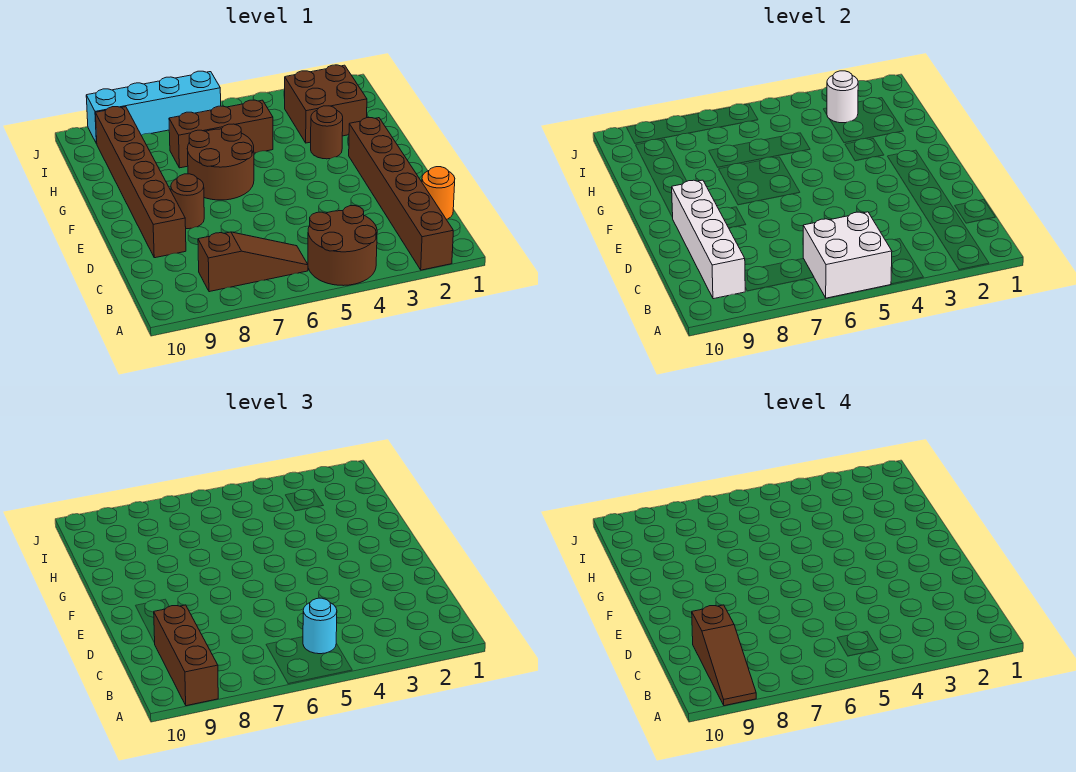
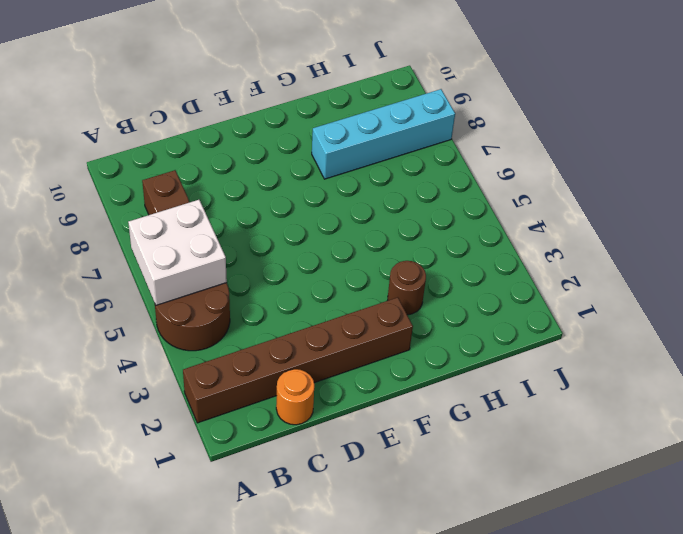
cyan brick G8:J8 level 1 -> cyan brick J6:J9 level 1
none -> brown brick D9:I9 level 1
none -> brown round brick E8 level 1
none -> brown round brick F6:G7 level 1

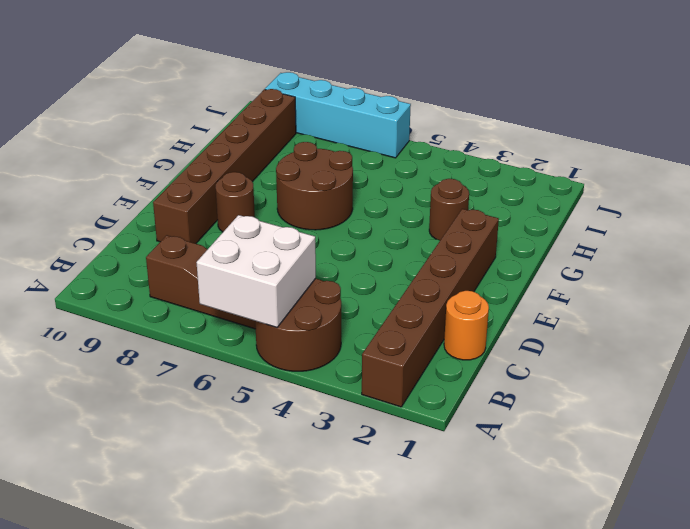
none -> brown brick H2:I3 level 1
none -> brown brick H5:H7 level 1
none -> white brick B9:E9 level 2

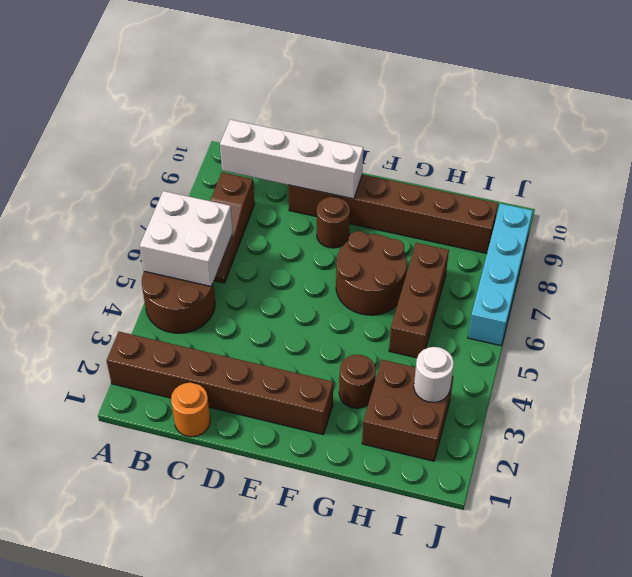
none -> brown brick A9:C9 level 3
none -> cyan round brick B5 level 3
none -> brown slope A9:C9 level 4 top C

